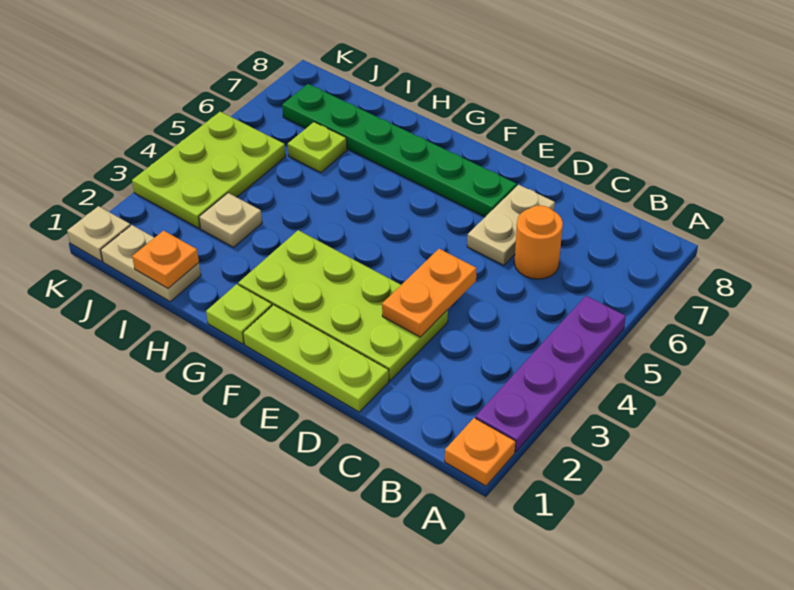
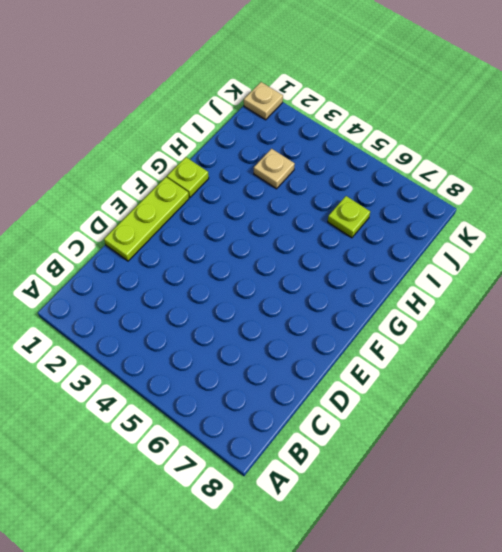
none -> orange plate A1 level 1
none -> purple plate A2:A5 level 1
none -> orange round brick C6 level 1

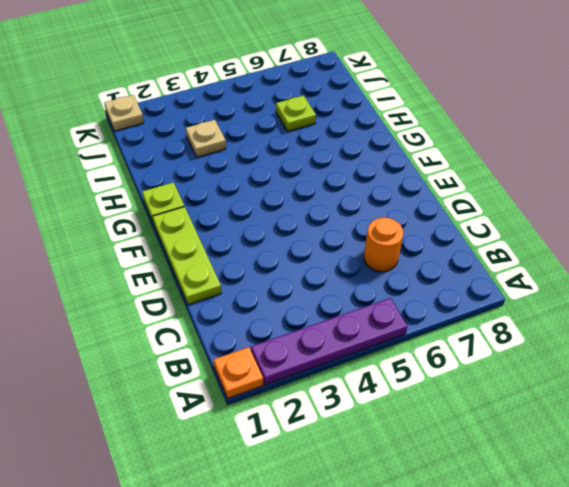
none -> lime plate D2:G3 level 1
none -> tan plate D6:D7 level 1
none -> green plate E7:J7 level 1

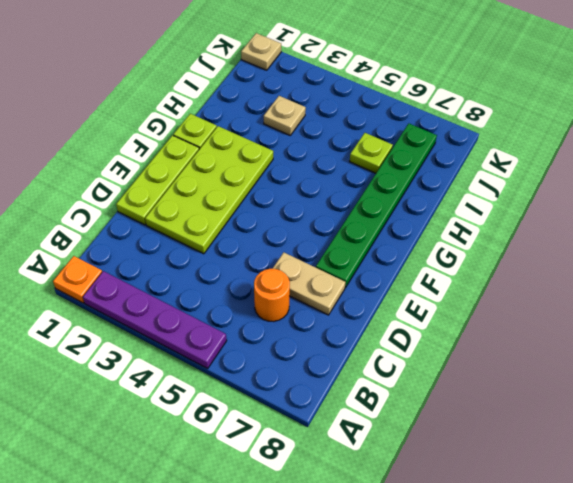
none -> tan plate I1:J1 level 1
none -> lime plate J3:K5 level 1
none -> orange plate D3:D4 level 2

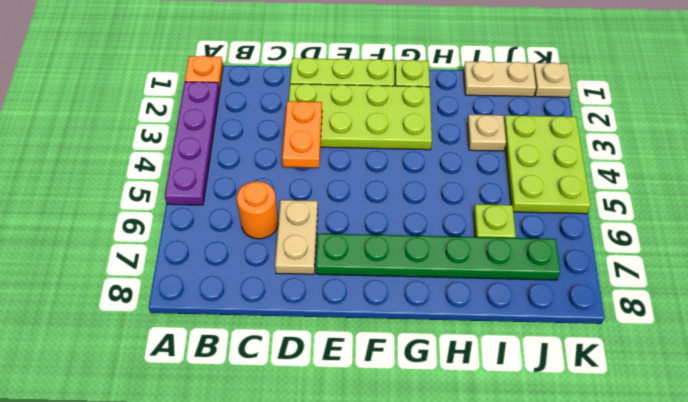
none -> orange plate I1 level 2

